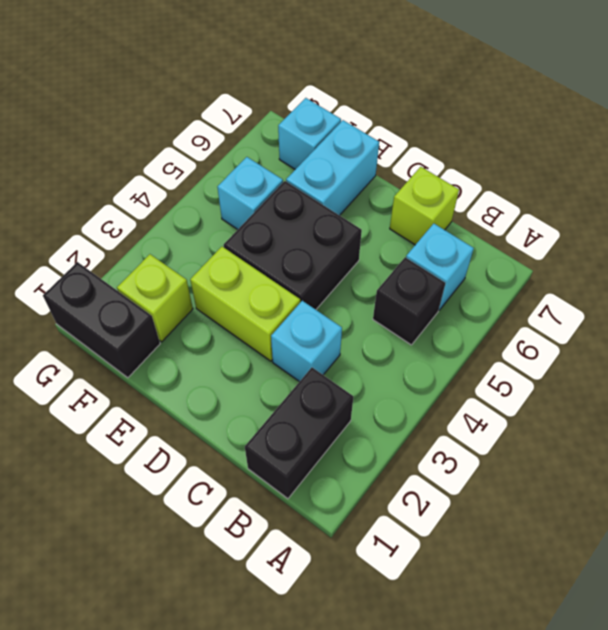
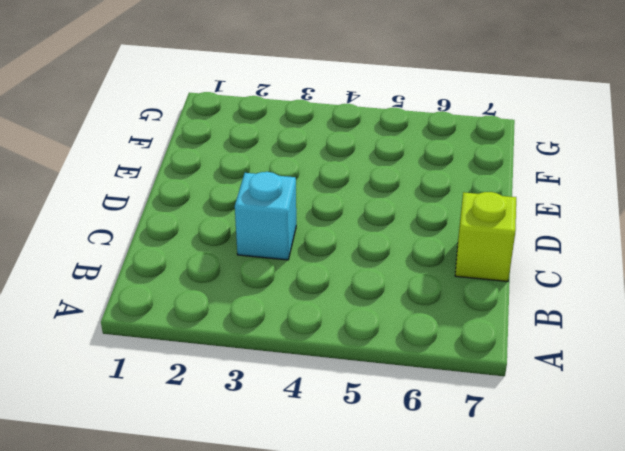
none -> black brick B1:B2 level 1
none -> black brick B5 level 1
none -> cyan brick B6 level 1

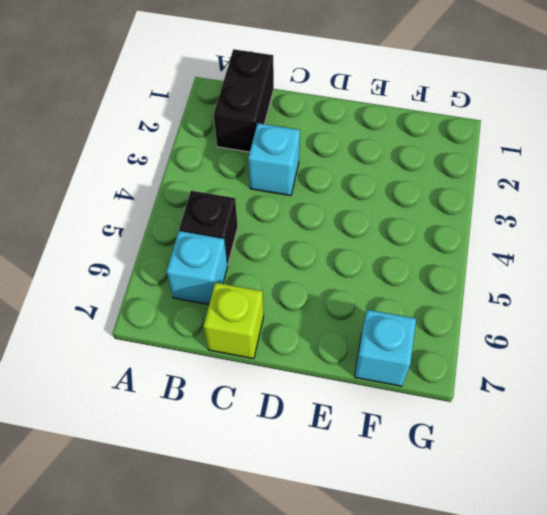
none -> lime brick D3:E3 level 1
none -> black brick D4:E5 level 1
none -> cyan brick E6:E7 level 1

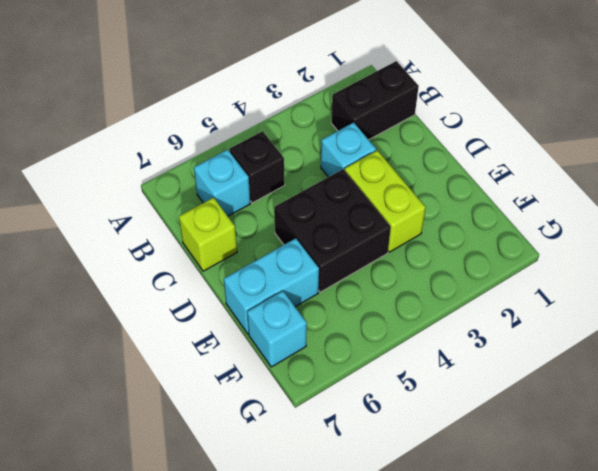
none -> black brick F1:G1 level 1
none -> lime brick F2 level 1
none -> cyan brick F5 level 1

